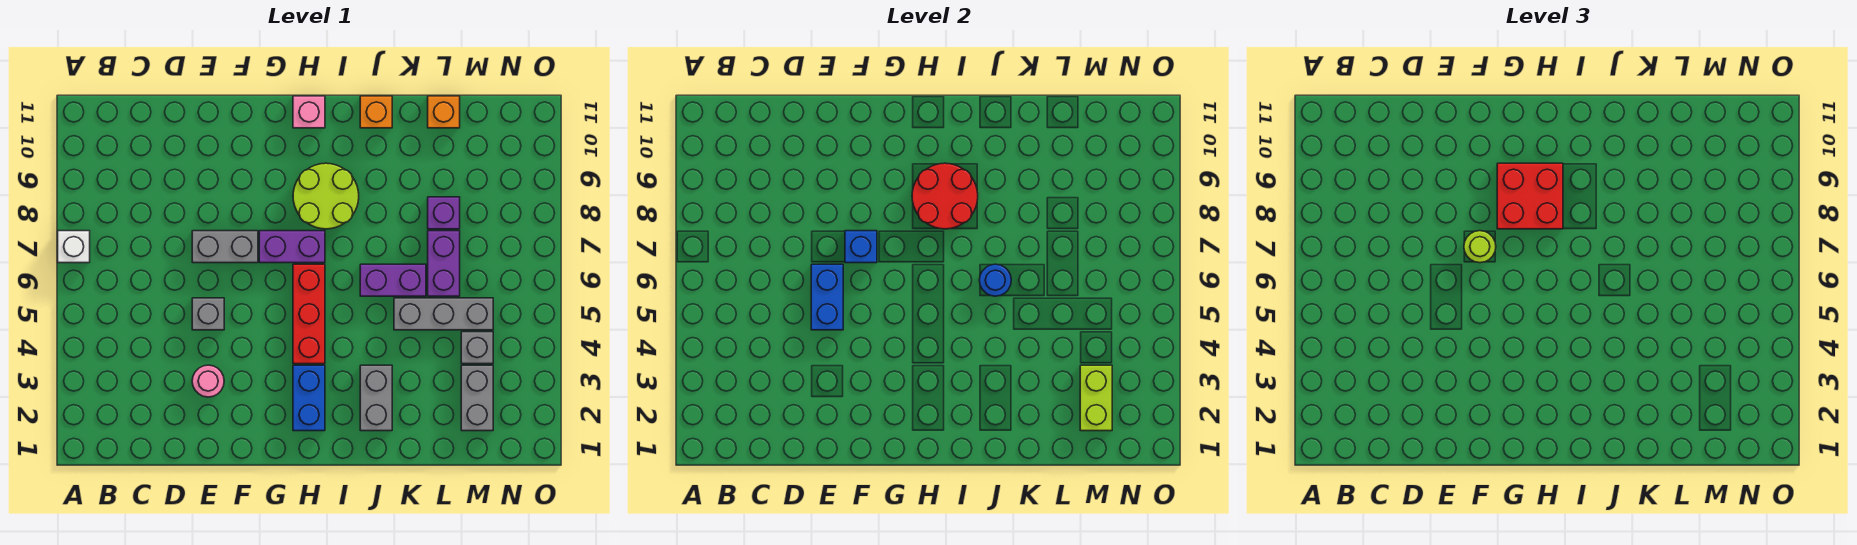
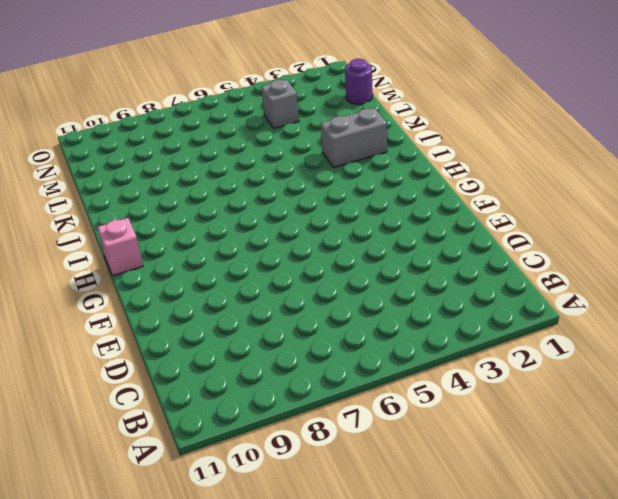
purple round brick M1 level 1 -> none
none -> white brick A7 level 1
none -> pink round brick E3 level 1
none -> grey brick E5 level 1

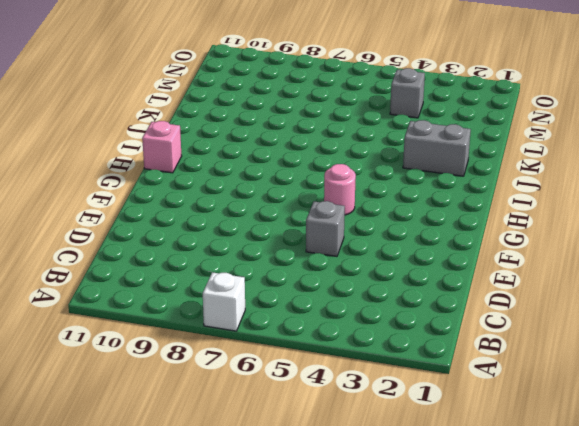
pink round brick G5 level 1 -> pink round brick E3 level 1
none -> grey brick E7:F7 level 1
none -> purple brick G7:H7 level 1
none -> blue brick H2:H3 level 1

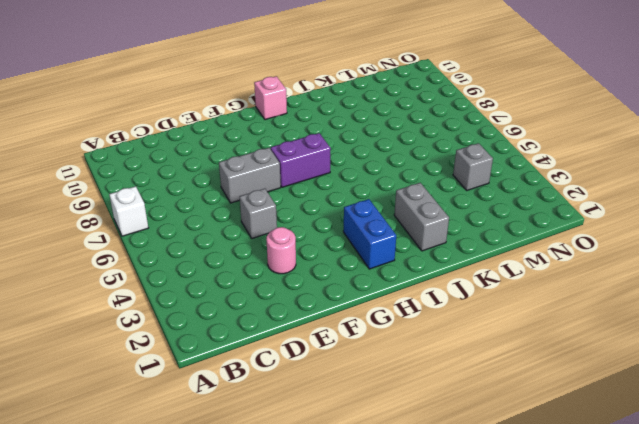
none -> red brick H4:H6 level 1
none -> lime round brick H8:I9 level 1
none -> purple brick J6:K6 level 1

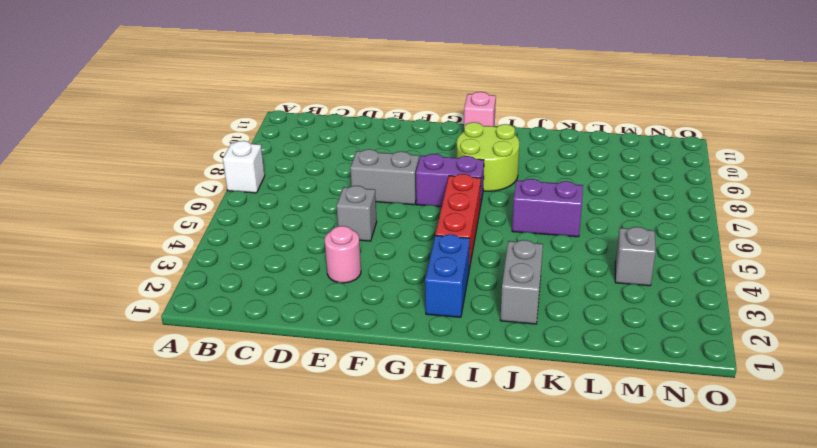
none -> orange brick J11 level 1
none -> grey brick K5:M5 level 1
none -> purple brick L6:L7 level 1

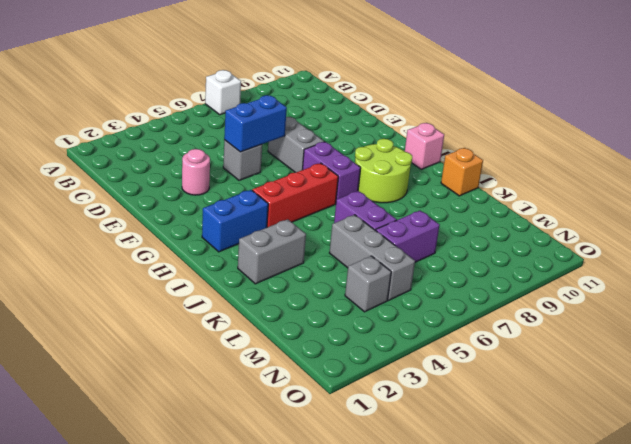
none -> purple brick L8 level 1
none -> orange brick L11 level 1
none -> grey brick M2:M3 level 1

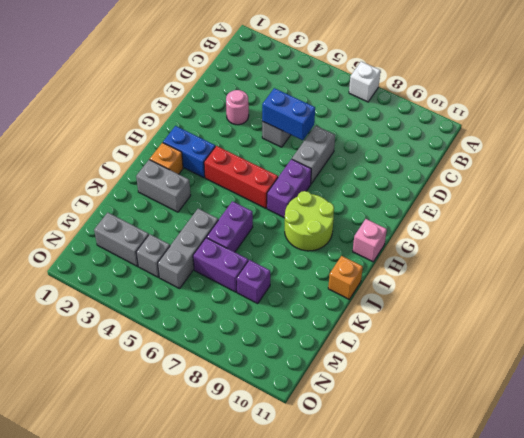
orange brick I2 level 1 -> orange brick L11 level 1
none -> blue brick F7 level 2
none -> red round brick H8:I9 level 2
none -> blue round brick J6 level 2

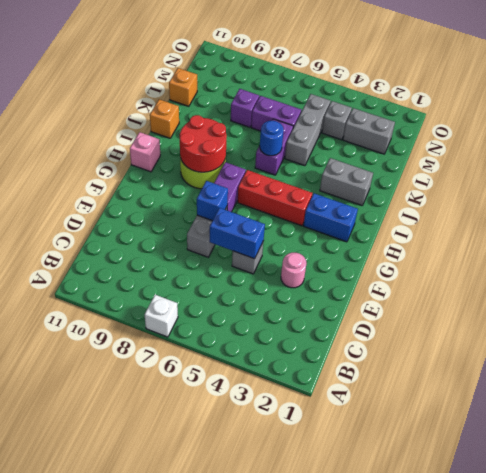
none -> lime brick M2:M3 level 2
none -> lime round brick F7 level 3
none -> red brick G8:H9 level 3

